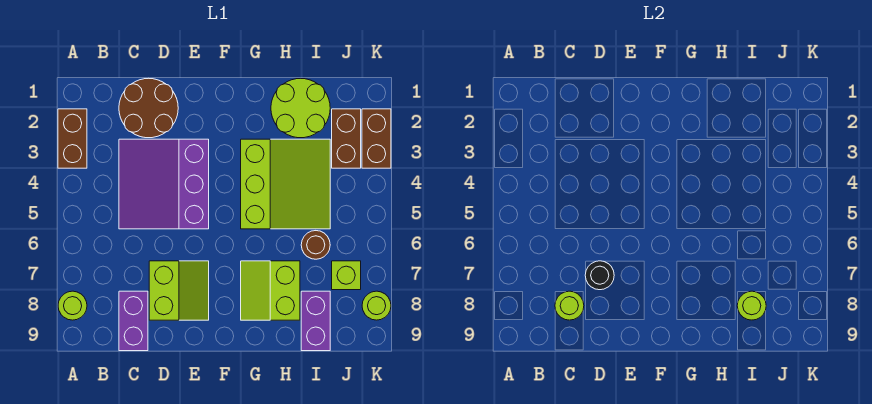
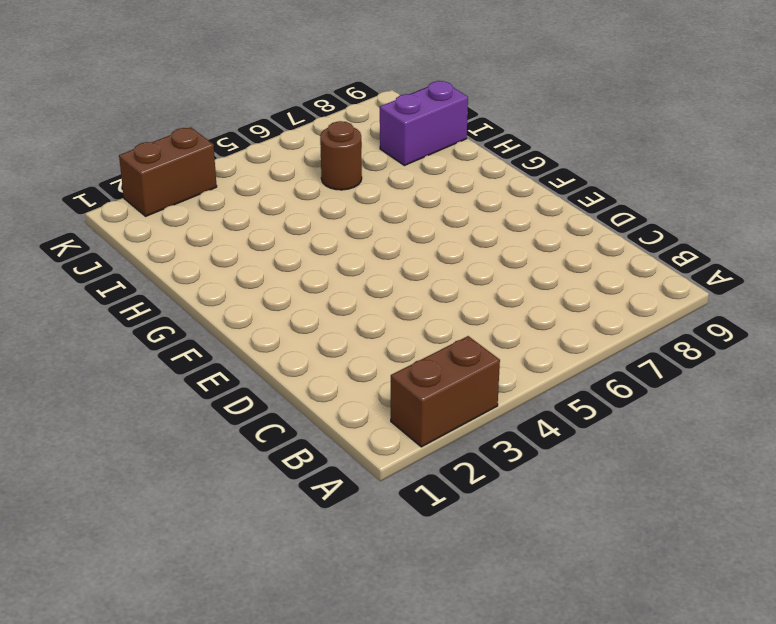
none -> lime round brick A8 level 1
none -> brown round brick C1:D2 level 1
none -> purple slope C3:E5 level 1 top E

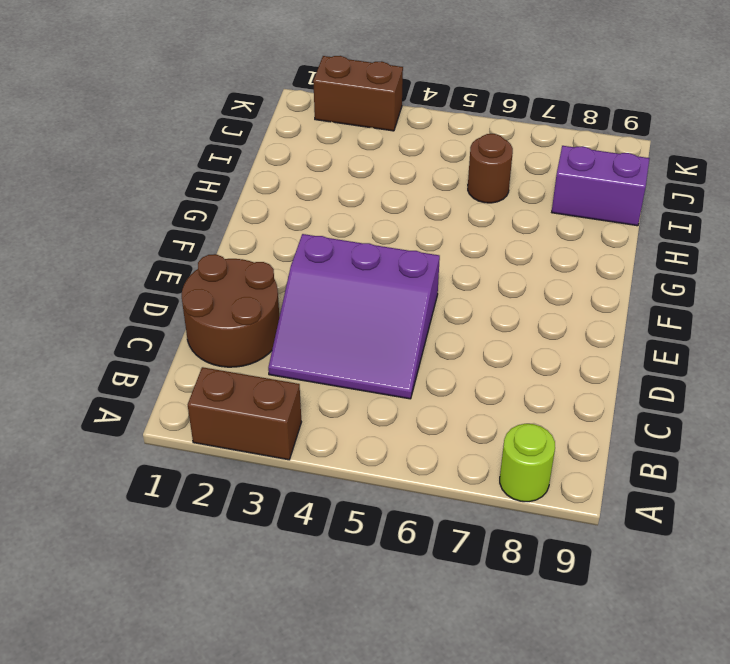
none -> purple brick C8:C9 level 1
none -> lime slope D7:E8 level 1 top D
none -> lime slope G3:I5 level 1 top G

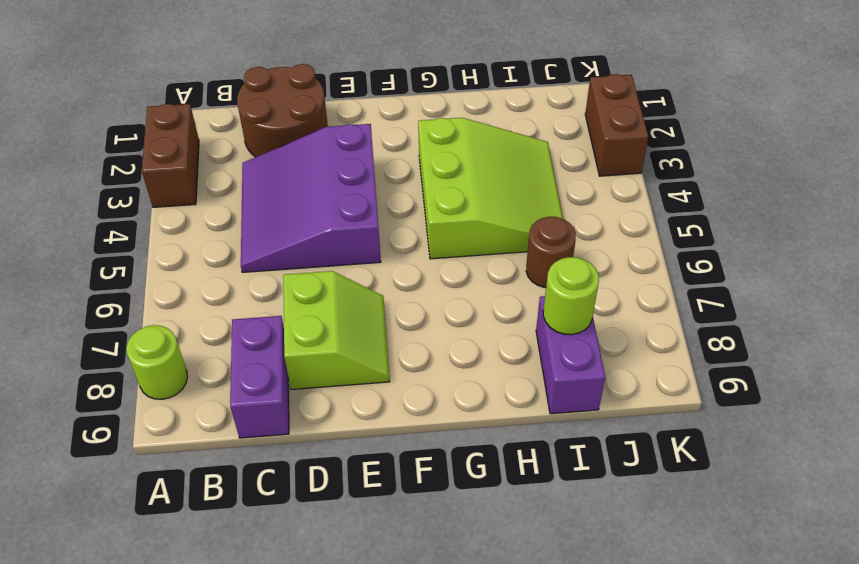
none -> lime slope G7:H8 level 1 top H
none -> lime round brick H1:I2 level 1
none -> brown brick J2:J3 level 1

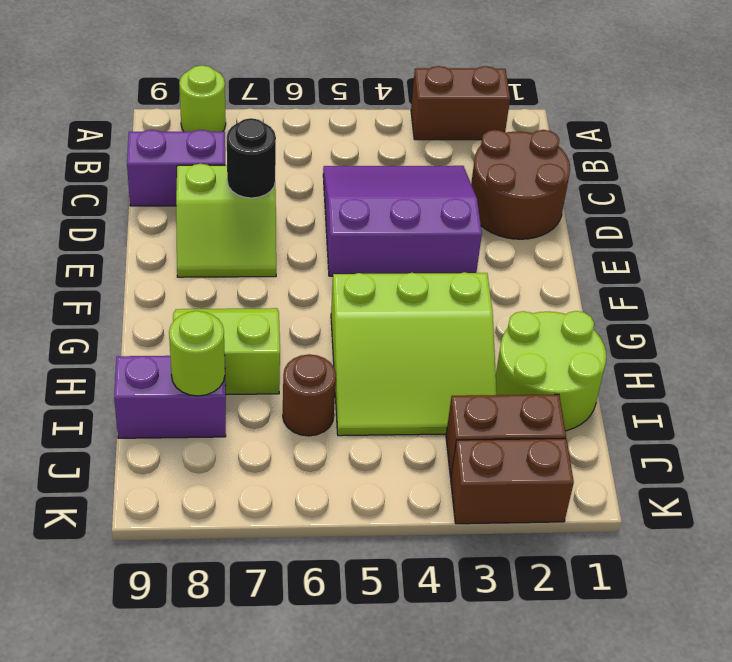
none -> lime brick J7 level 1
none -> lime round brick K8 level 1
none -> lime round brick C8 level 2

